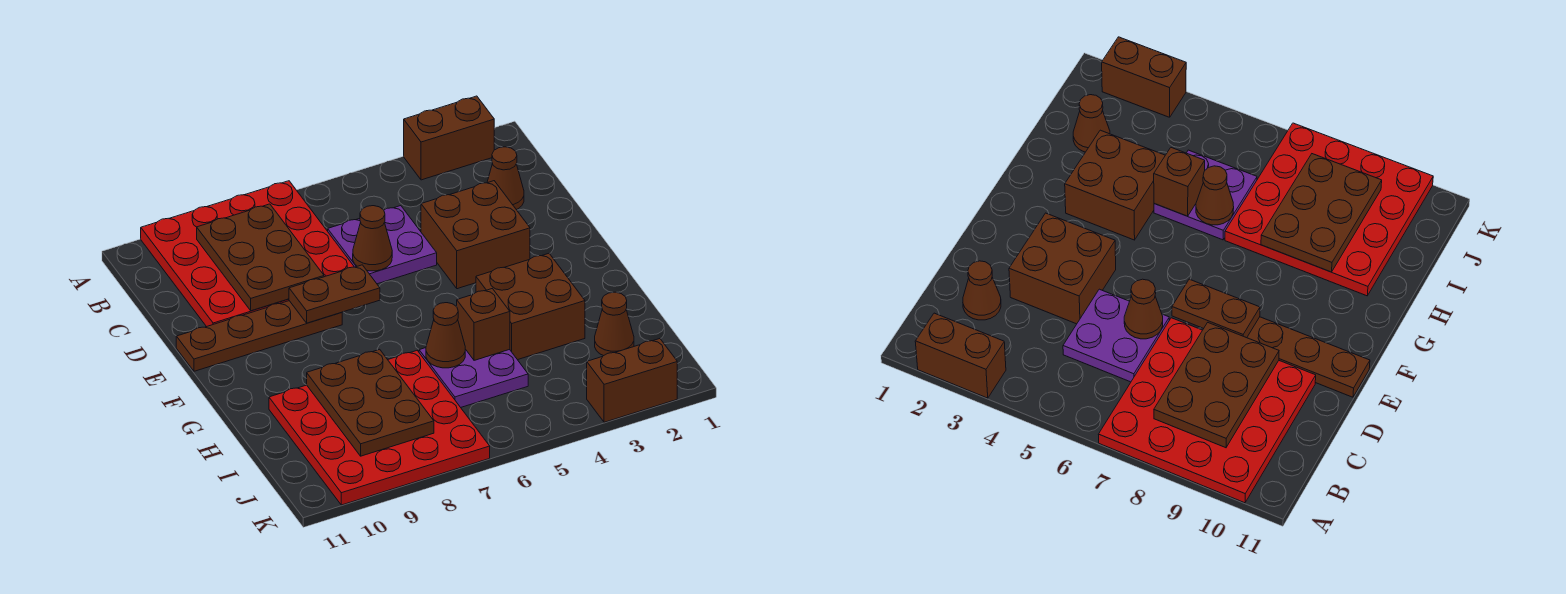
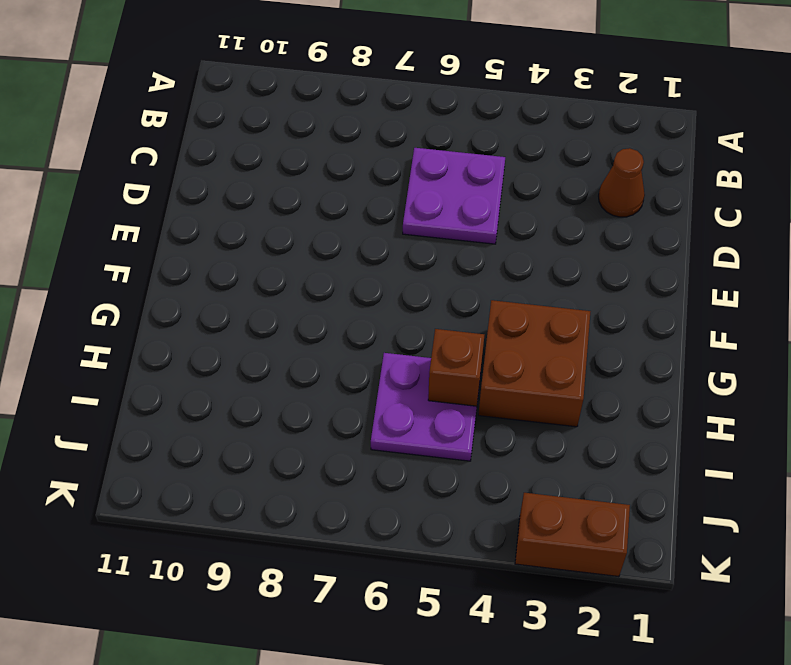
none -> brown brick A2:A3 level 1
none -> red plate A7:D10 level 1
none -> brown brick D3:E4 level 1

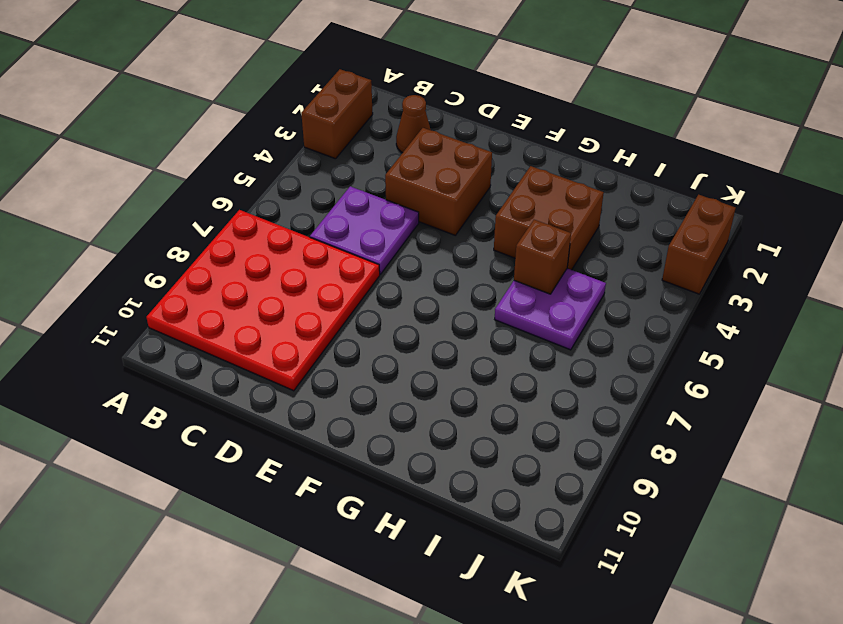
none -> brown plate E8:E11 level 1
none -> red plate H7:K10 level 1
none -> brown cone I2 level 1

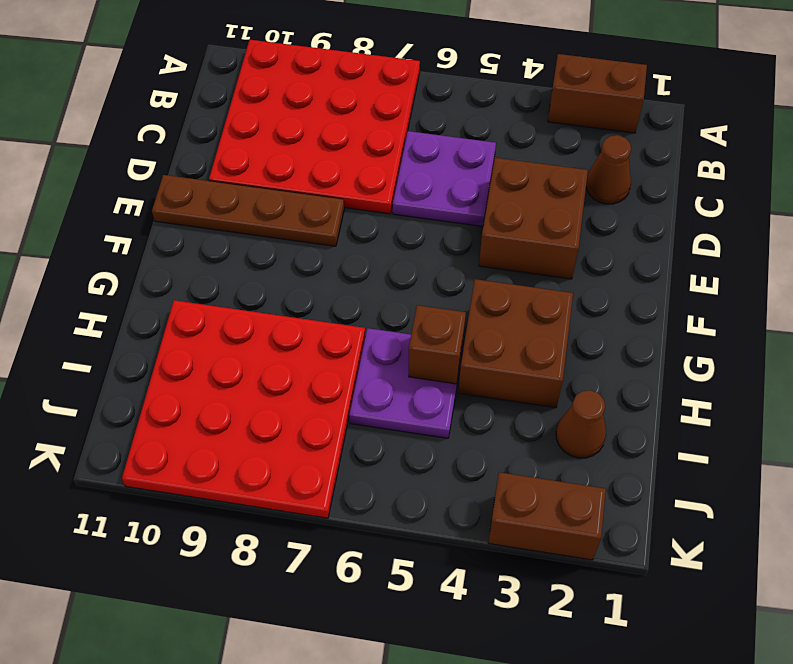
none -> brown plate B8:D9 level 2
none -> brown cone D6 level 2
none -> brown plate E7:E8 level 2

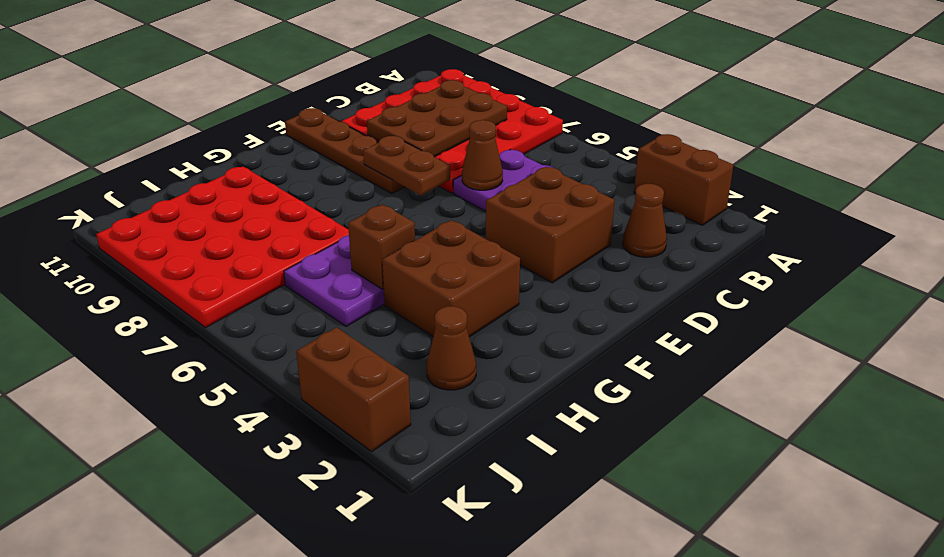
none -> brown cone H6 level 2
none -> brown plate H8:J9 level 2

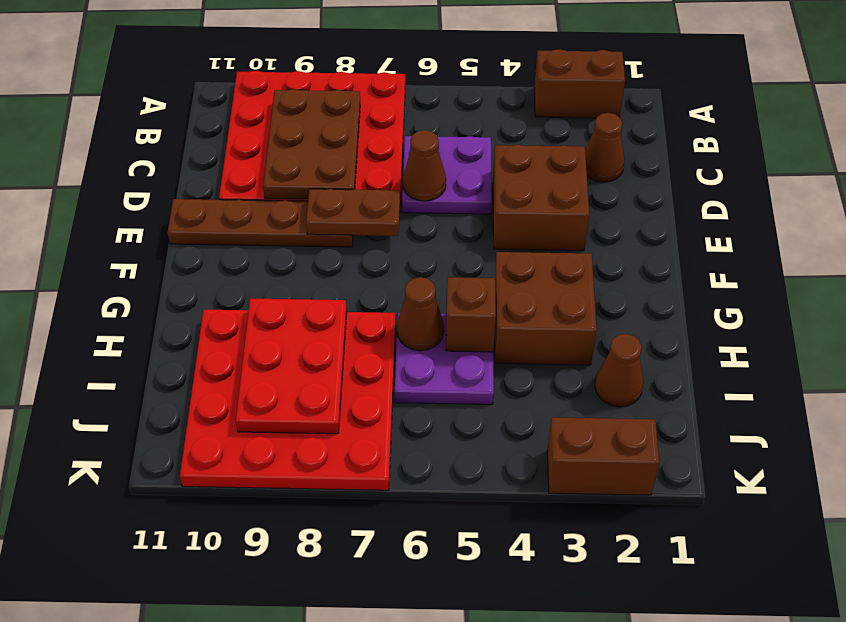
red plate H8:J9 level 2 -> brown plate H8:J9 level 2

